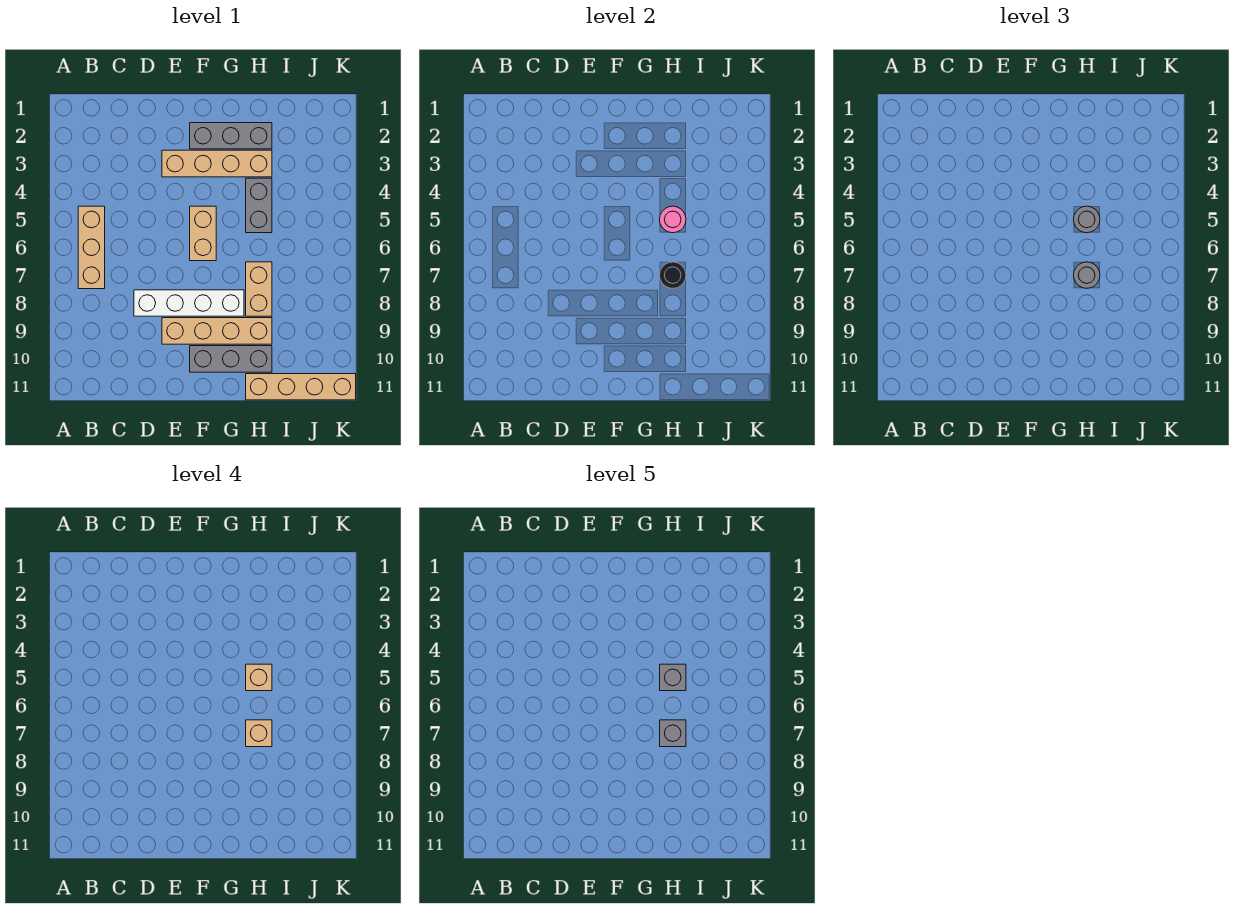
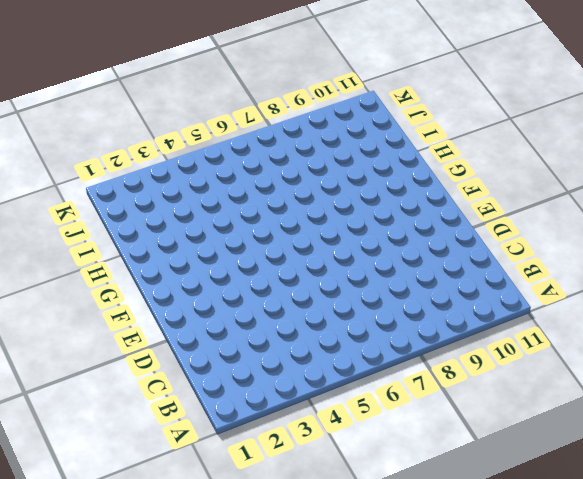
none -> tan brick B5:B7 level 1
none -> white brick D8:G8 level 1
none -> tan brick E3:H3 level 1

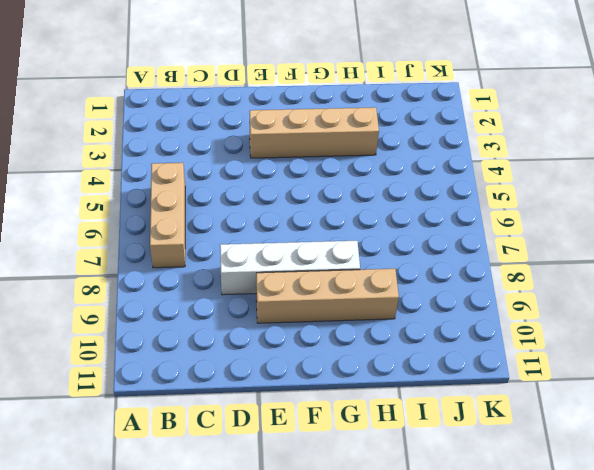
none -> grey brick F2:H2 level 1
none -> tan brick F5:F6 level 1
none -> grey brick F10:H10 level 1

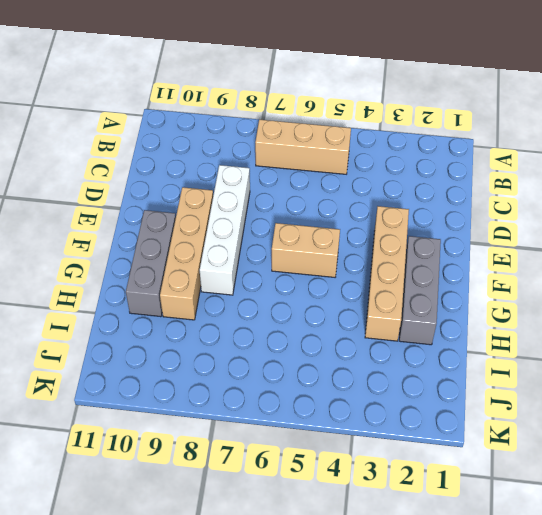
none -> grey brick H4:H5 level 1
none -> tan brick H7:H8 level 1
none -> tan brick H11:K11 level 1

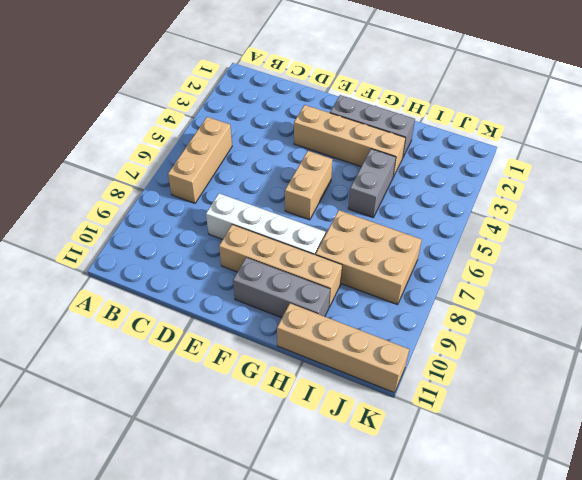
tan brick H7:J8 level 1 -> tan brick H7:H8 level 1
none -> pink round brick H5 level 2
none -> black round brick H7 level 2
none -> grey round brick H5 level 3

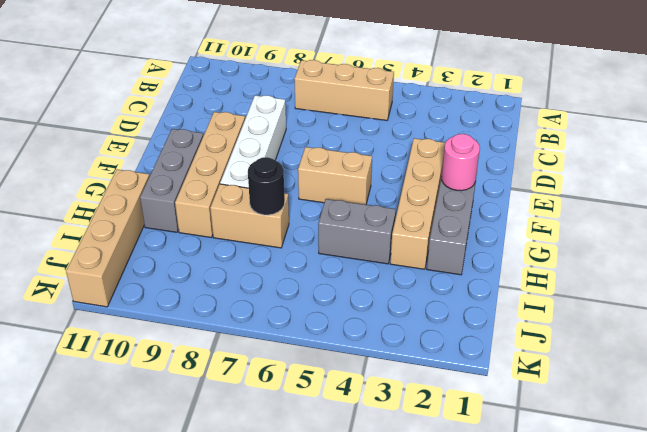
pink round brick F2 level 2 -> pink round brick H5 level 2
none -> grey round brick H5 level 3
none -> grey round brick H7 level 3
none -> tan brick H5 level 4

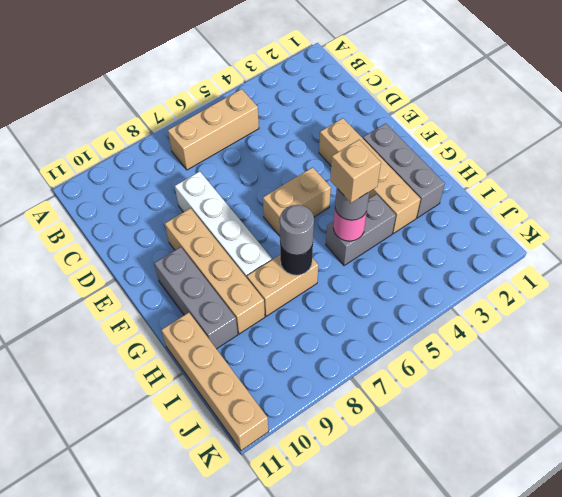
none -> tan brick H7 level 4
none -> grey brick H5 level 5
none -> grey brick H7 level 5

